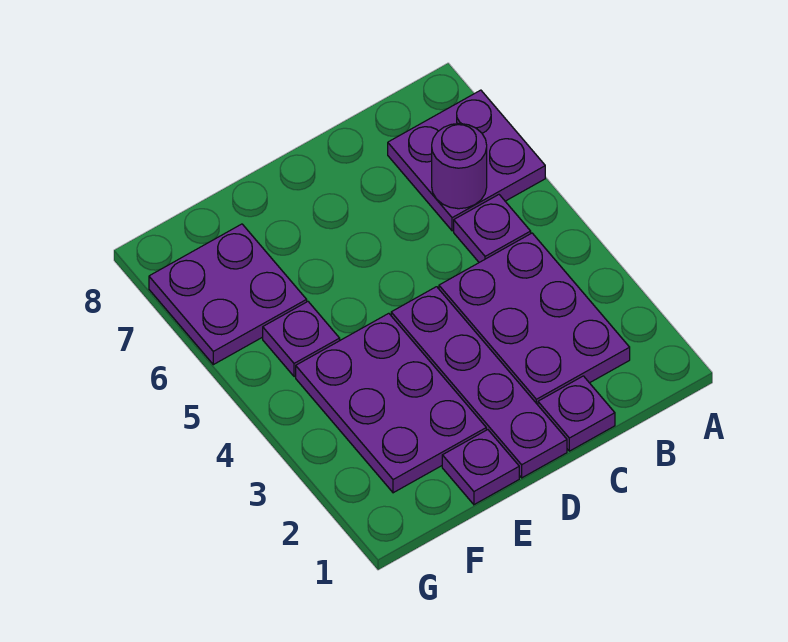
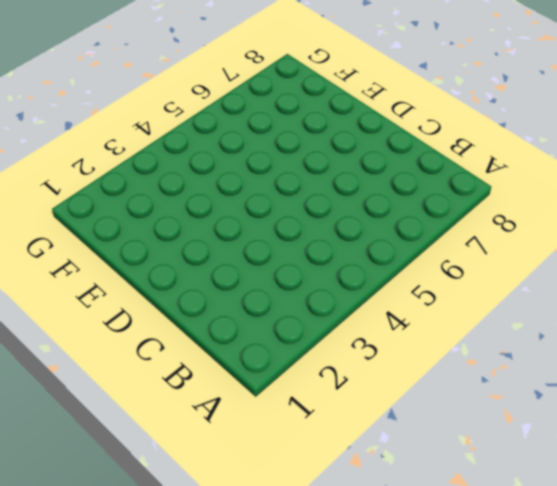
none -> purple plate A6:B7 level 1
none -> purple plate B2:C4 level 1

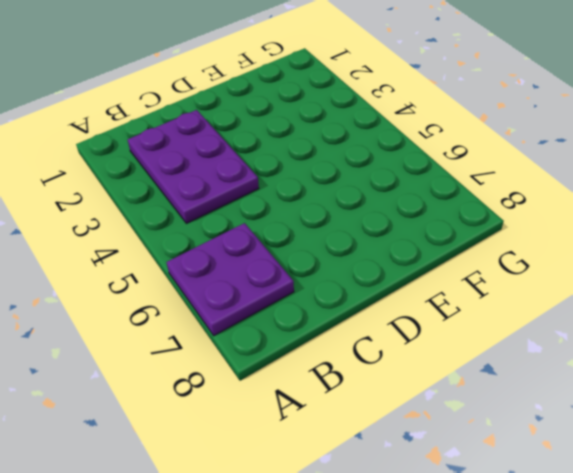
none -> purple plate B5 level 1
none -> purple plate C1 level 1

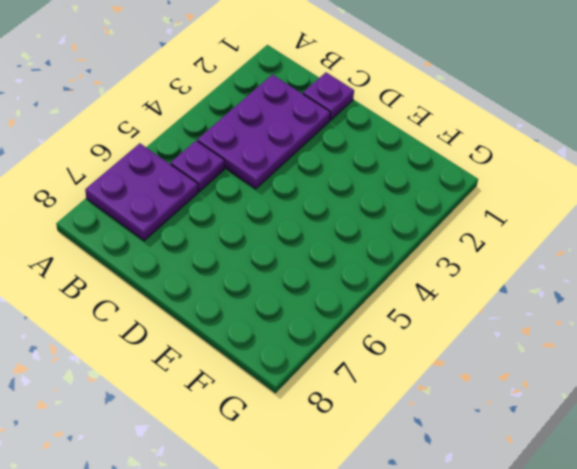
none -> purple plate D1:D4 level 1
none -> purple plate E1 level 1

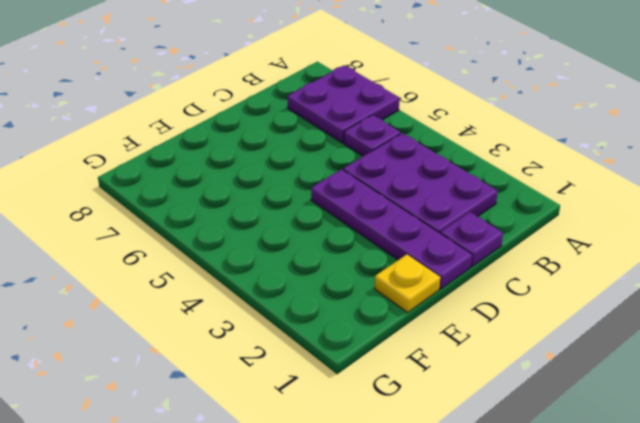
yellow plate E1 level 1 -> purple plate E1 level 1
none -> purple plate E2:F4 level 1
none -> purple plate F5 level 1

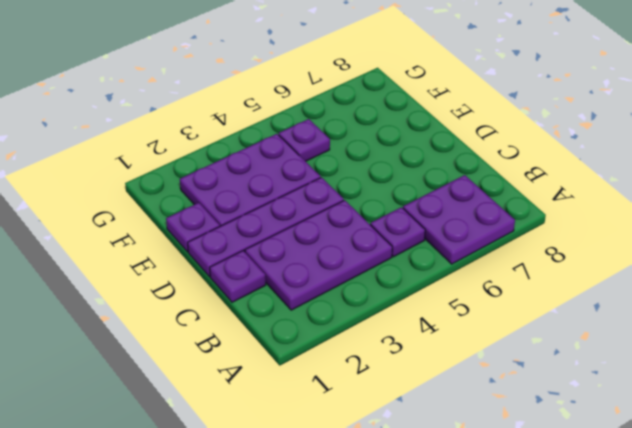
none -> purple plate F6:G7 level 1
none -> purple round brick B6 level 2

